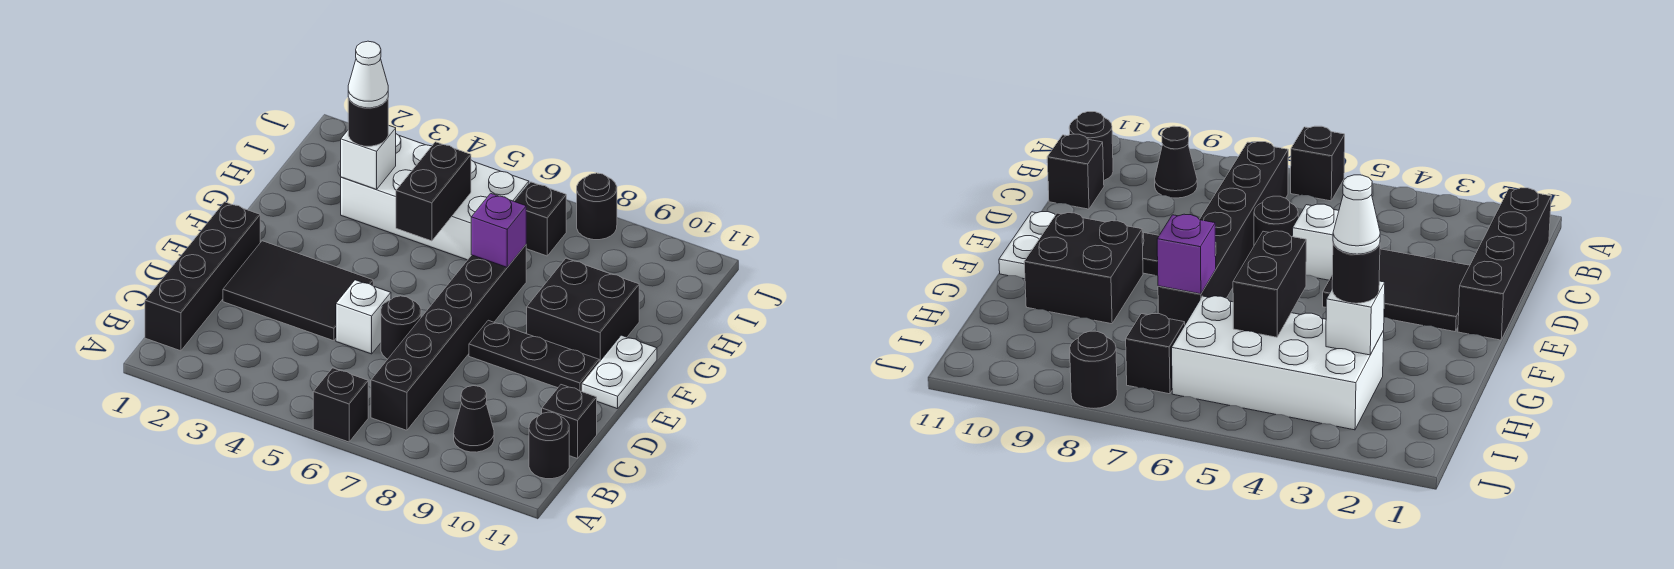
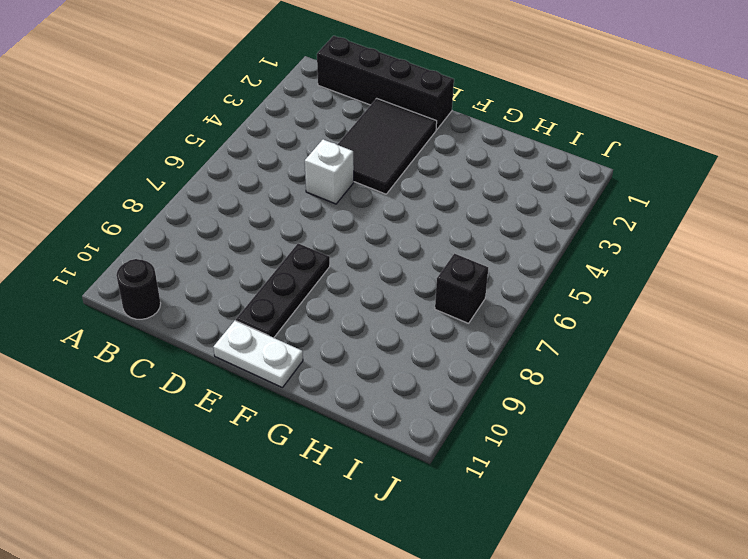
none -> black brick A6 level 1
none -> black brick B7:G7 level 1
none -> black cone B9 level 1

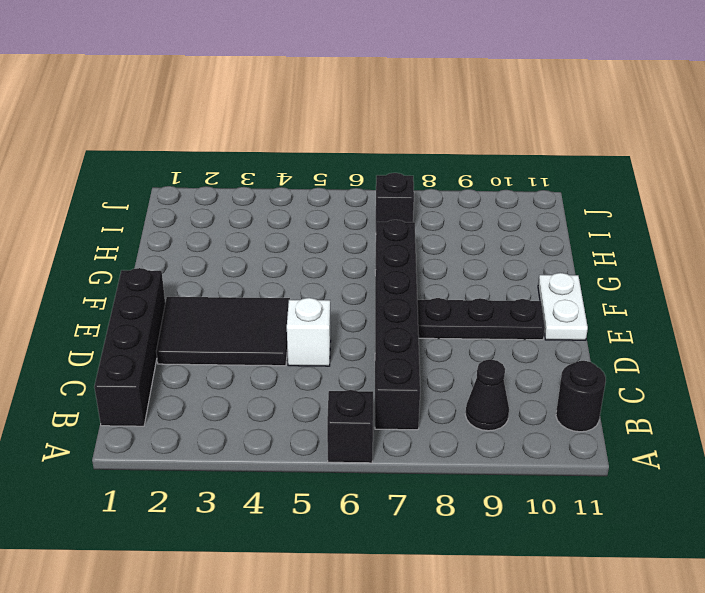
none -> black brick C11 level 1
none -> black round brick D6 level 1
none -> black brick F9:G10 level 1

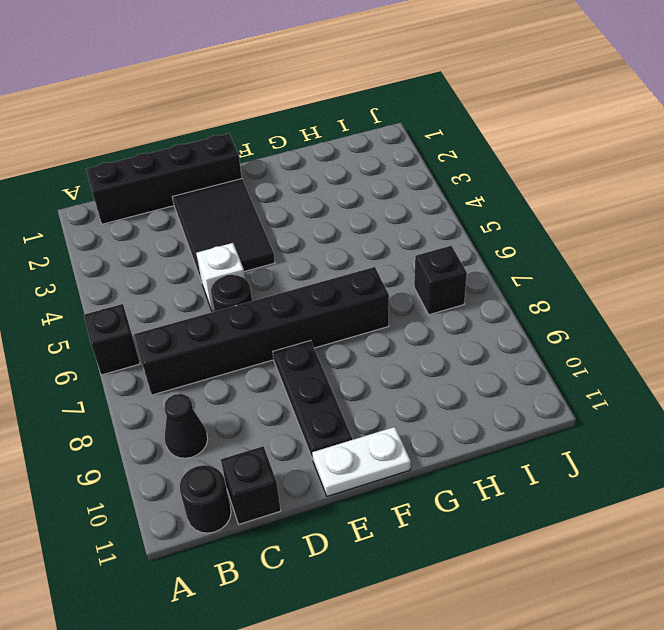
none -> black brick F9:G10 level 1
none -> white brick H3:I6 level 1
none -> black round brick J8 level 1

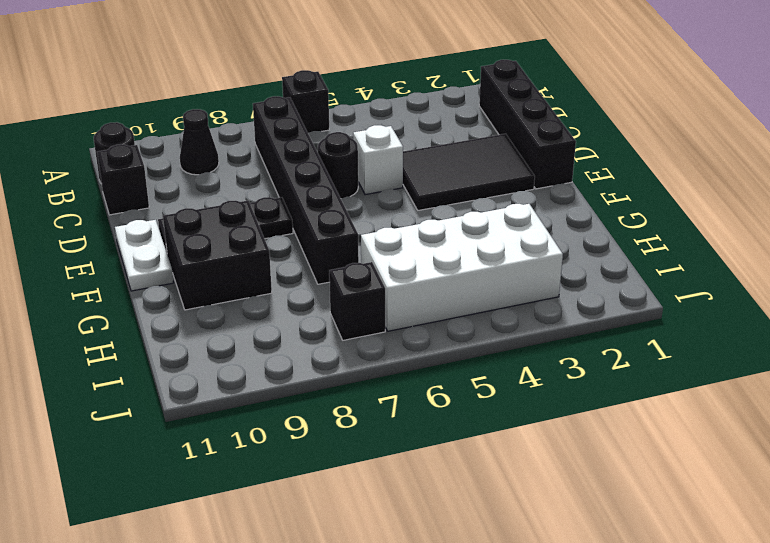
none -> black round brick J8 level 1
none -> black brick G5:H5 level 2
none -> purple brick G7 level 2

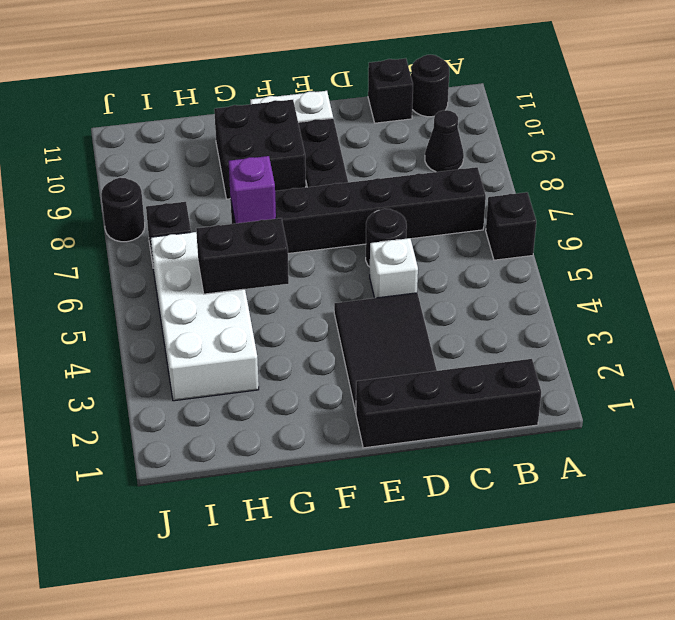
none -> white brick H3 level 2
none -> black round brick H3 level 3
none -> white cone H3 level 4

